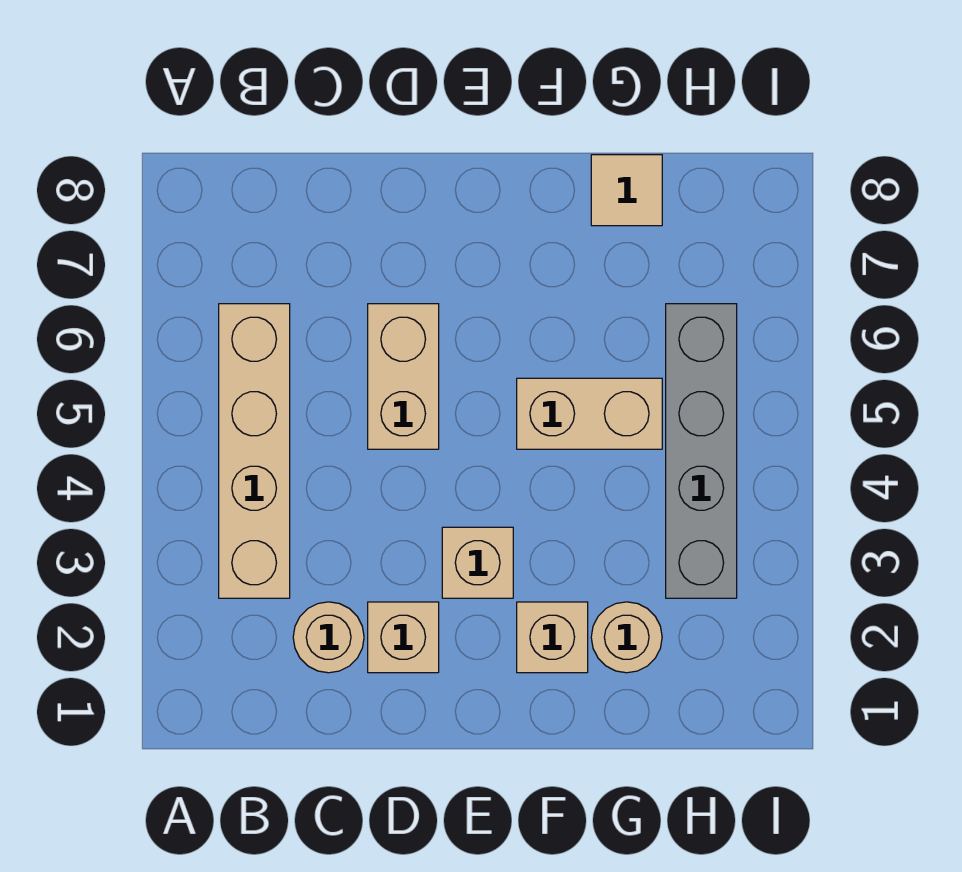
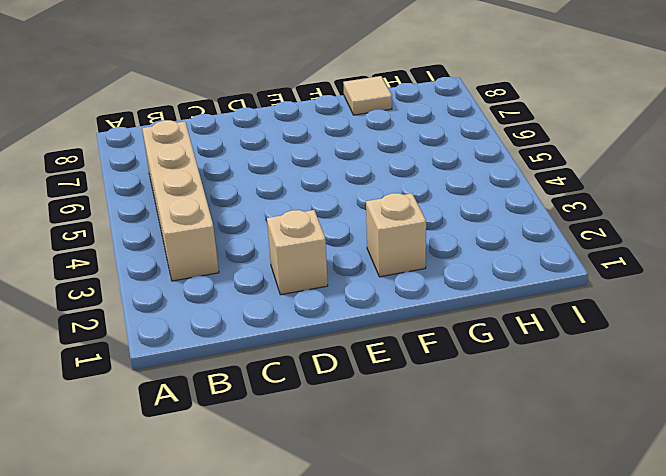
none -> tan round brick C2 level 1
none -> tan brick D5:D6 level 1

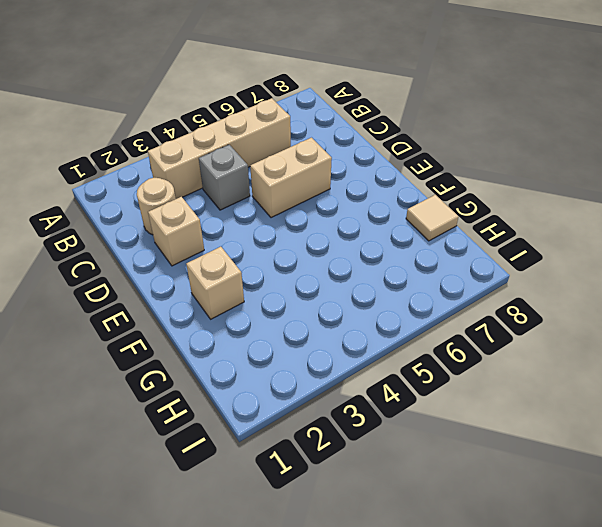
grey brick C4 level 1 -> none
none -> tan brick E3 level 1
none -> tan brick F5:G5 level 1

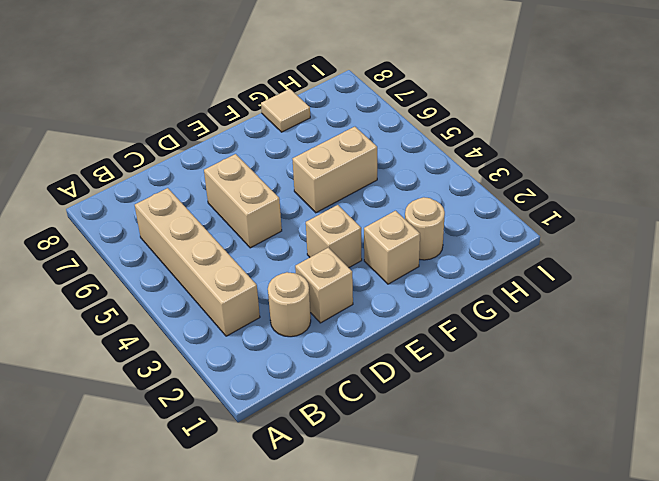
none -> grey brick H3:H6 level 1

